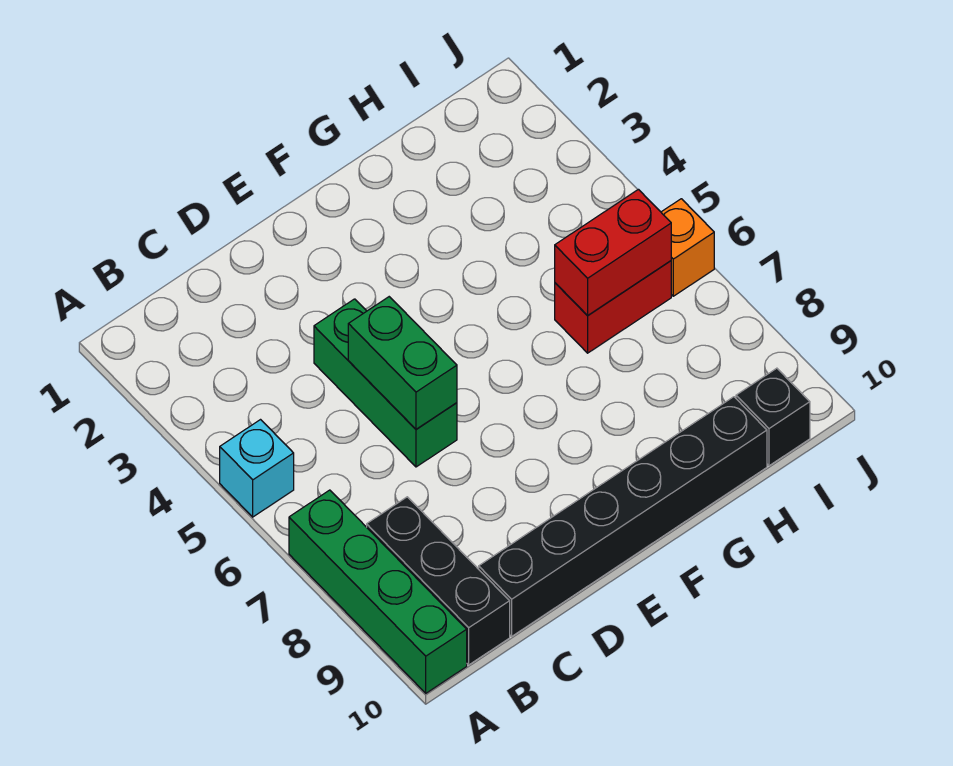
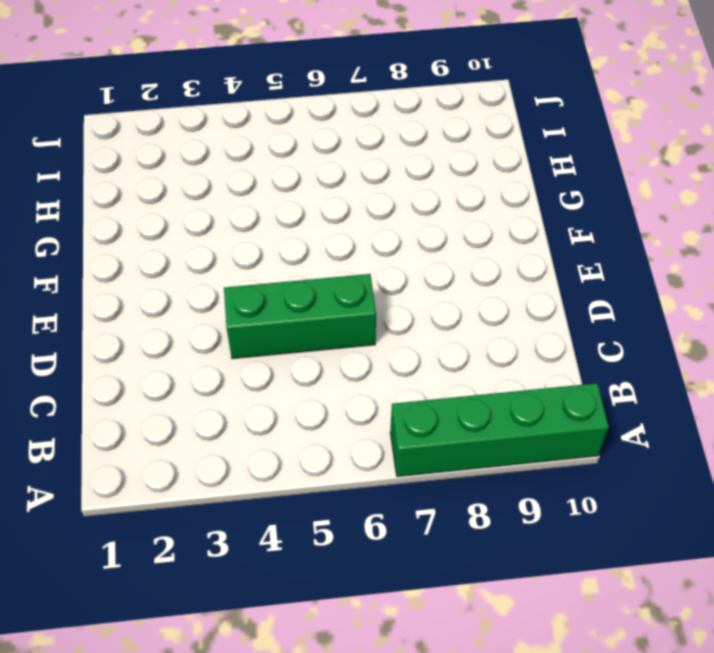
none -> cyan brick A5 level 1
none -> black brick B8:B10 level 1

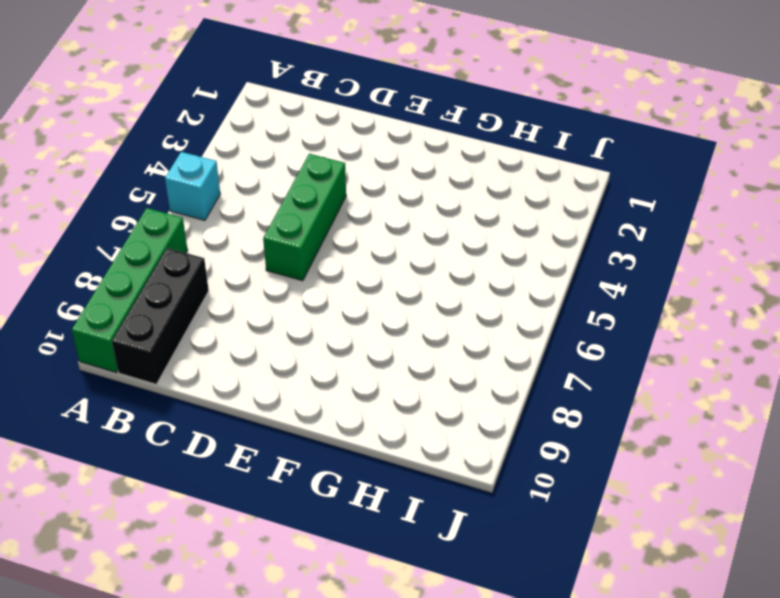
none -> black brick C10:H10 level 1
none -> red brick H6:I6 level 1

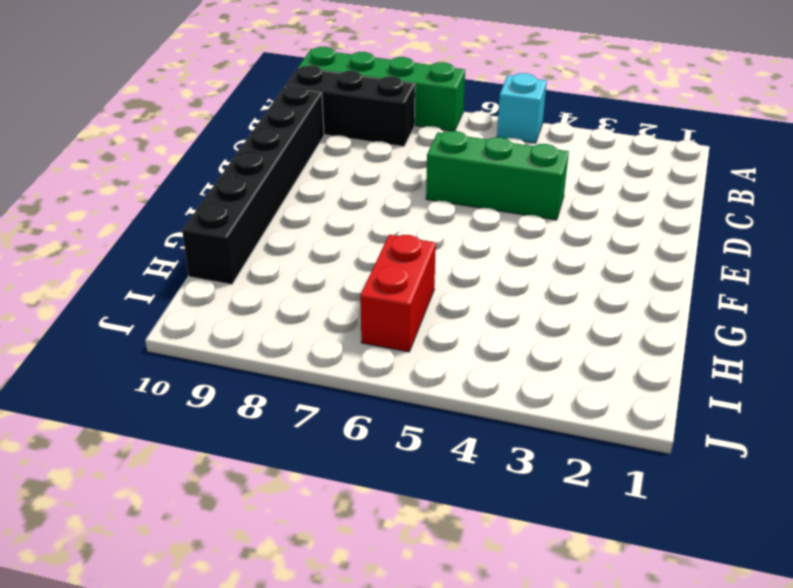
none -> black brick I10 level 1
none -> orange brick J6 level 1

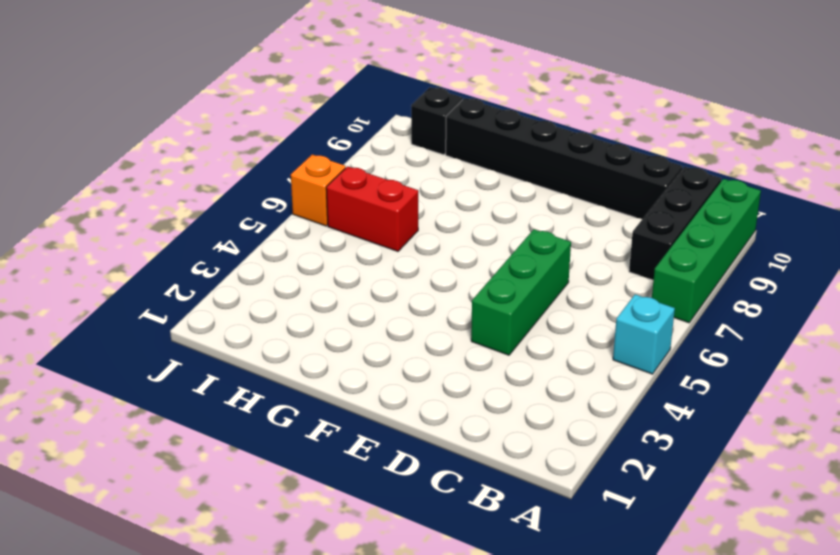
none -> green brick D5:D6 level 2
none -> red brick H6:I6 level 2

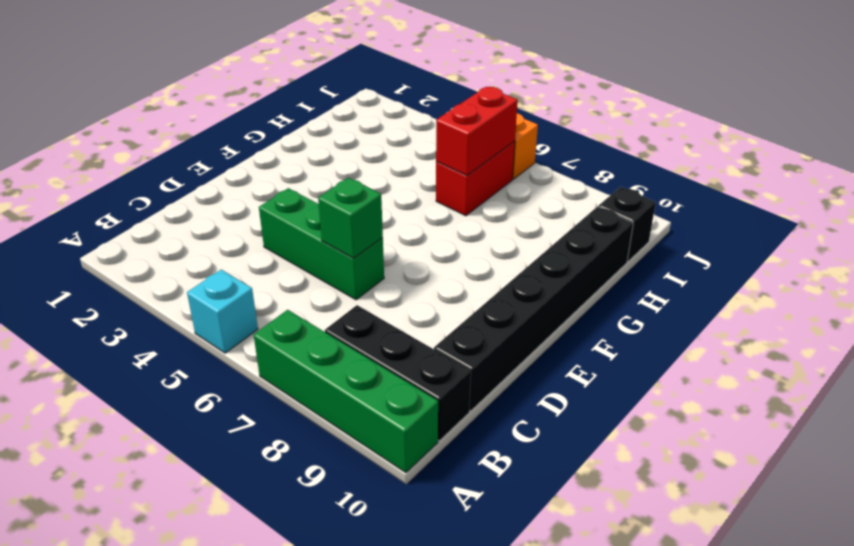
green brick D6 level 2 -> green brick D5:D6 level 2

